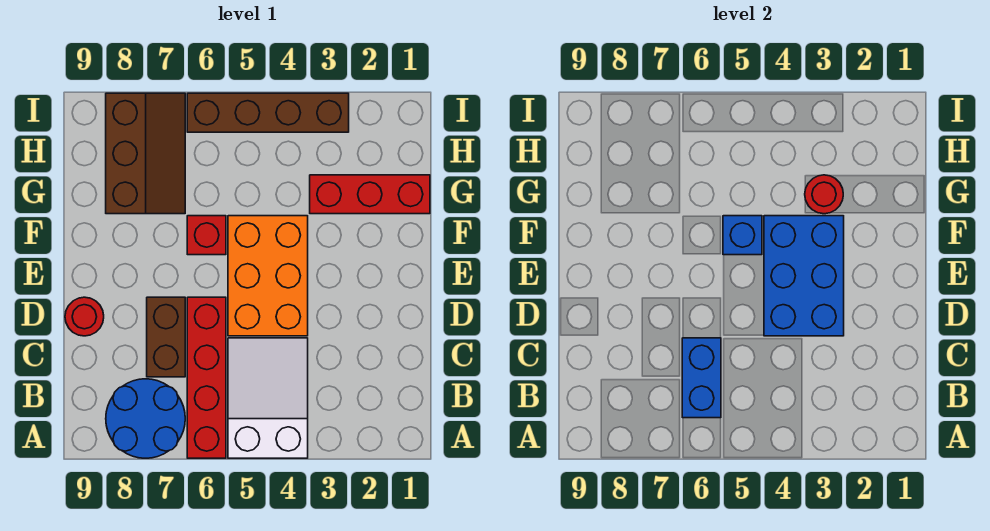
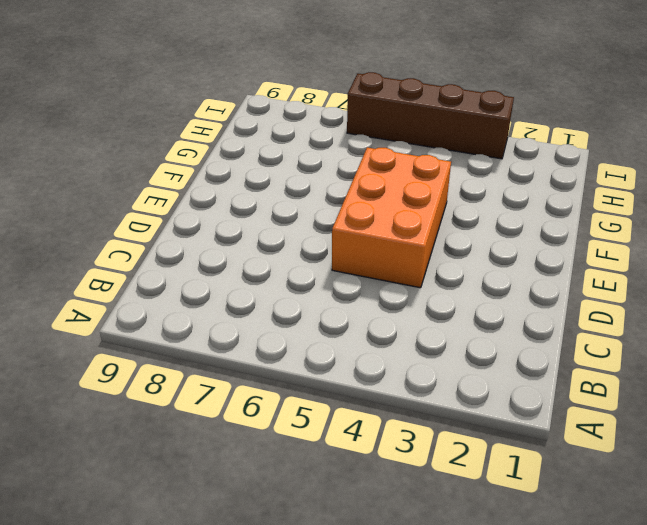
none -> white slope A4:C5 level 1 top A
none -> red brick A6:D6 level 1
none -> blue round brick A7:B8 level 1

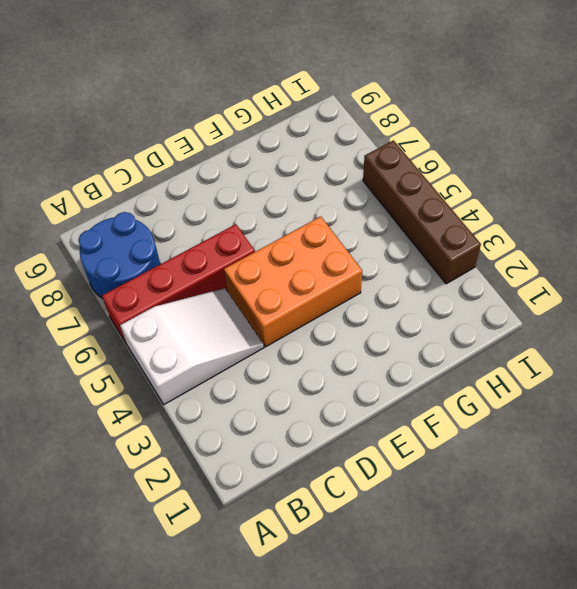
none -> brown brick C7:D7 level 1
none -> red round brick D9 level 1
none -> red brick F6 level 1

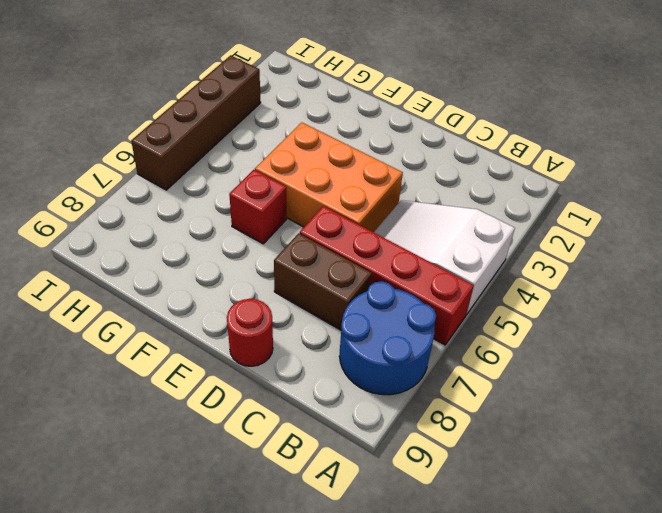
none -> red brick G1:G3 level 1
none -> brown slope G7:I8 level 1 top 8
none -> blue brick B6:C6 level 2

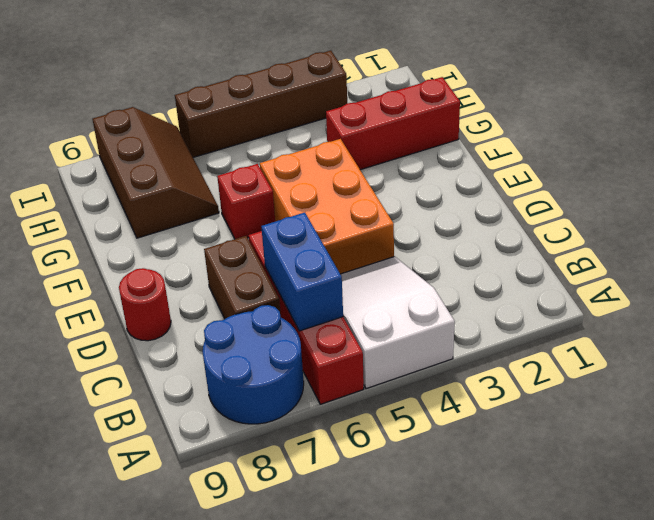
none -> blue brick D3:F4 level 2
none -> blue brick F5 level 2
none -> red round brick G3 level 2

